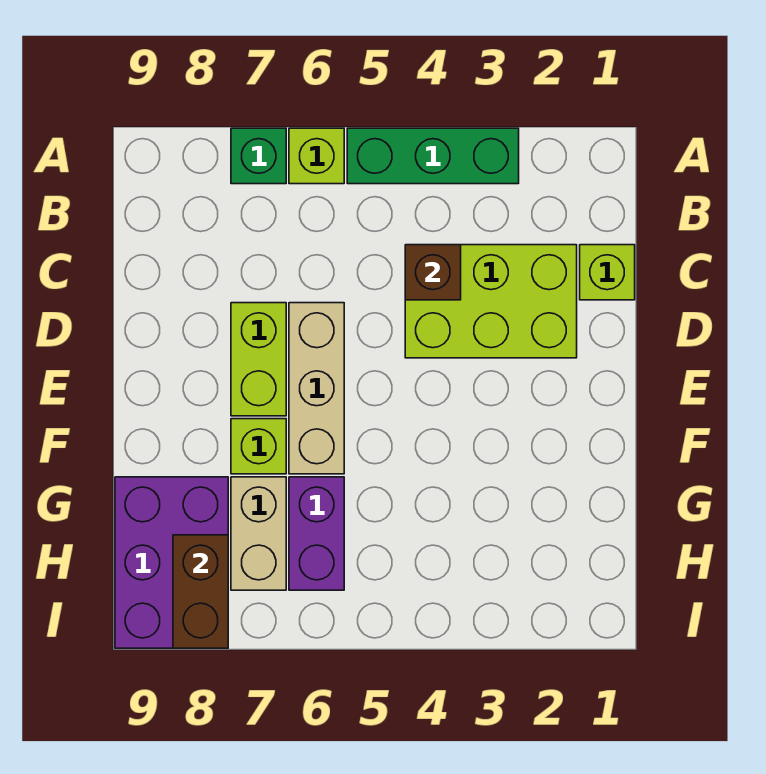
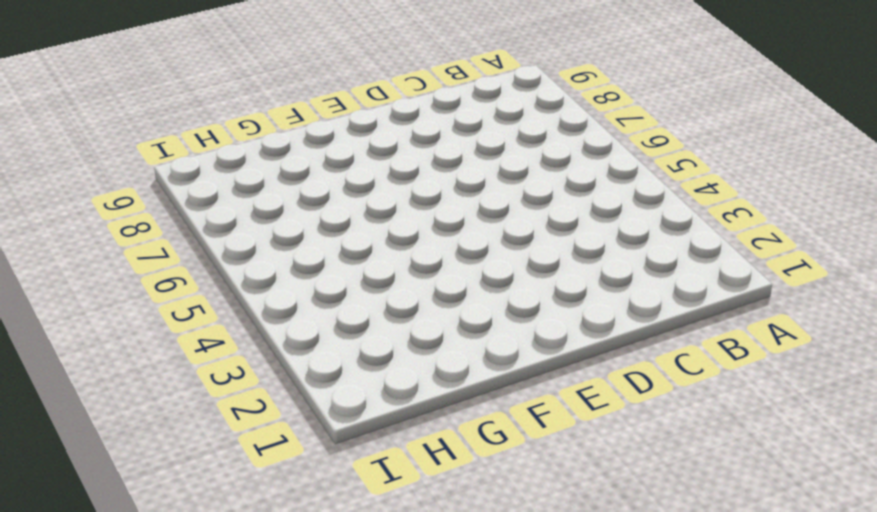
none -> green brick A3:A5 level 1
none -> lime brick A6 level 1
none -> green brick A7 level 1

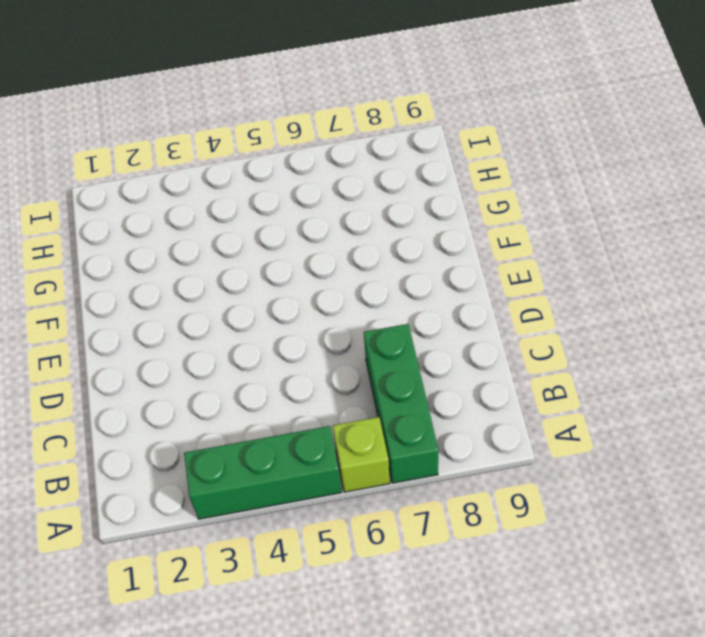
green brick A7:C7 level 1 -> green brick A7 level 1
none -> lime brick C1 level 1
none -> lime brick C2:D4 level 1
none -> tan brick D6:F6 level 1

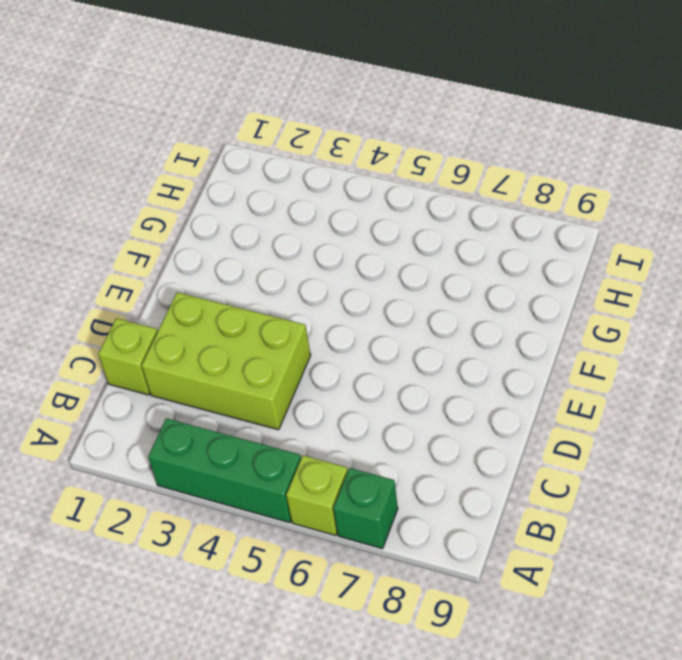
none -> tan brick D6:F6 level 1
none -> lime brick D7:E7 level 1
none -> lime brick F7 level 1

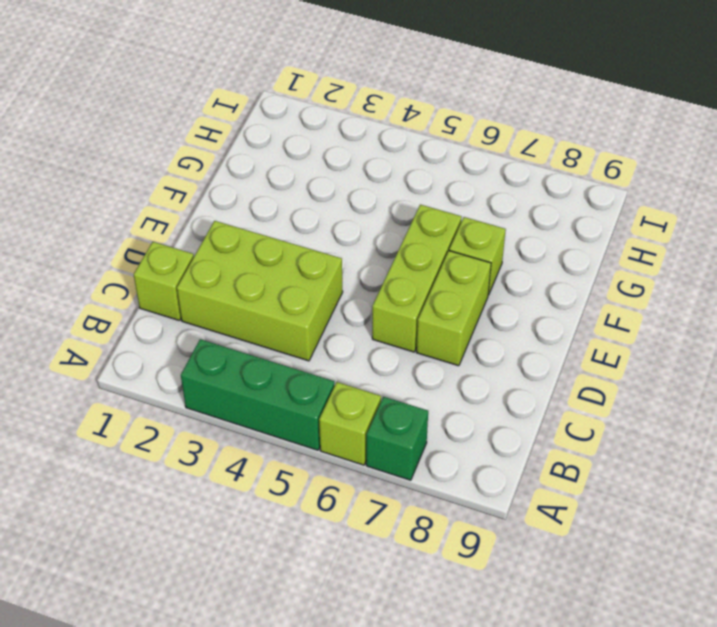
lime brick D6:F6 level 1 -> tan brick D6:F6 level 1
none -> purple brick G6:H6 level 1
none -> tan brick G7:H7 level 1
none -> purple brick G8:I9 level 1

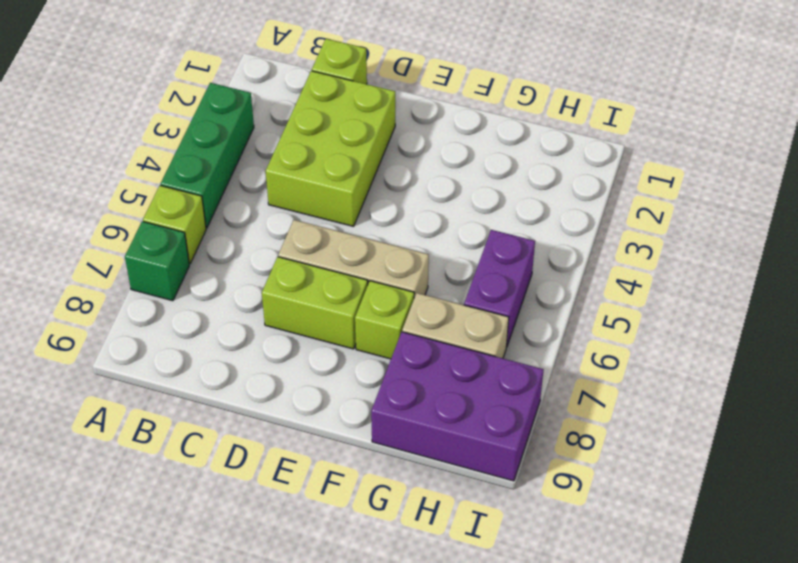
purple brick H5:H6 level 1 -> purple brick G6:H6 level 1
none -> brown brick C4 level 2
none -> brown brick H8:I8 level 2

